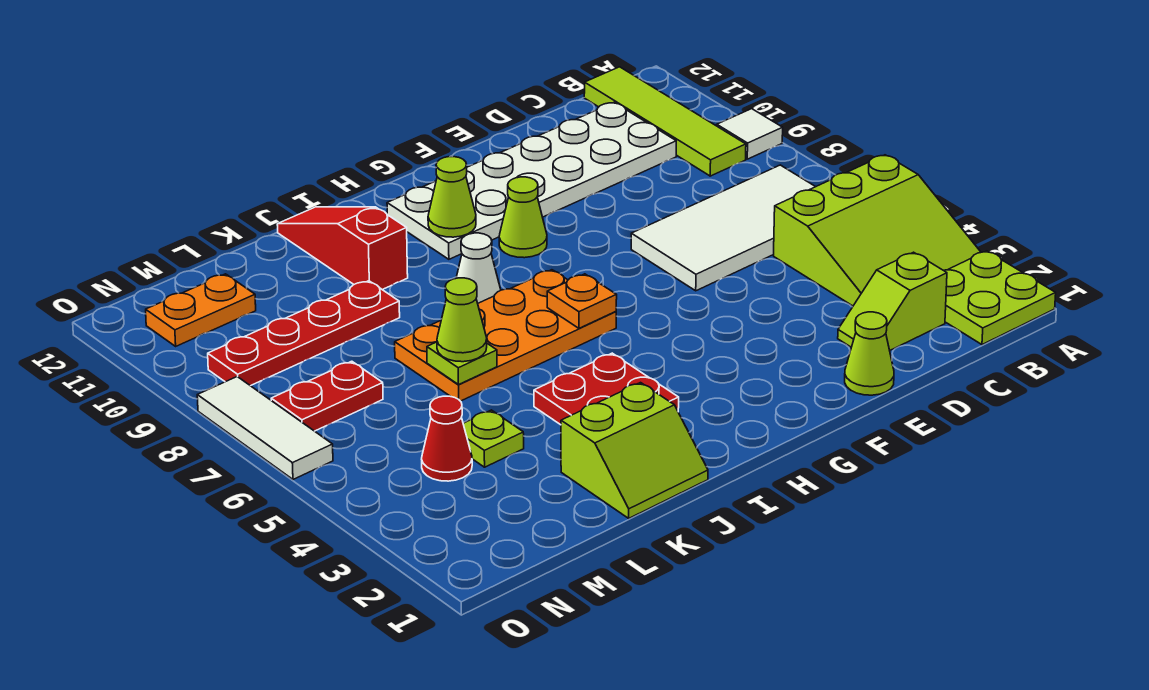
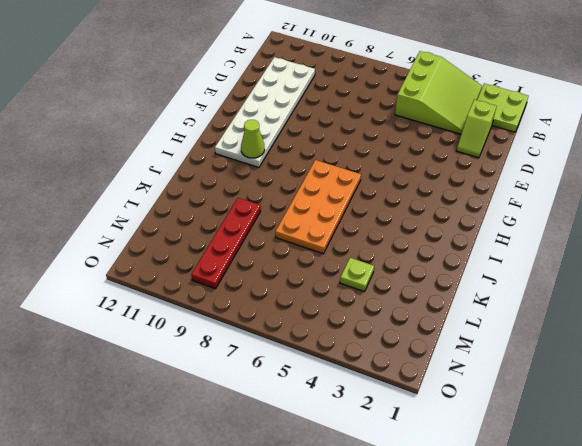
none -> white tile A9 level 1
none -> white tile B6:E7 level 1
none -> lime tile B9:B12 level 1

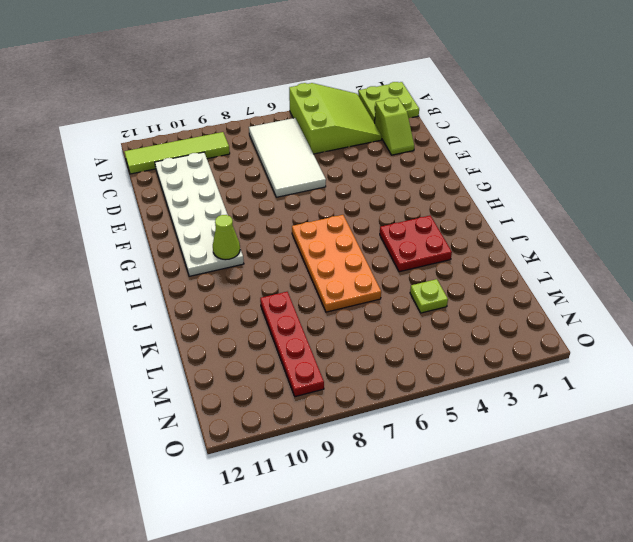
none -> white tile A9 level 1
none -> lime cone E1 level 1
none -> lime cone G9 level 1

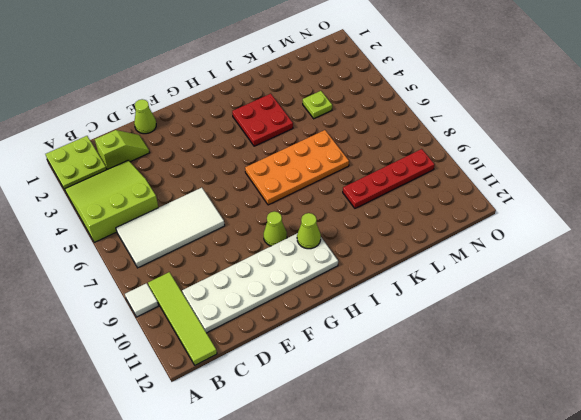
none -> white cone I8 level 1
none -> lime slope J1:K2 level 1 top 2
none -> red slope J10:J12 level 1 top 10

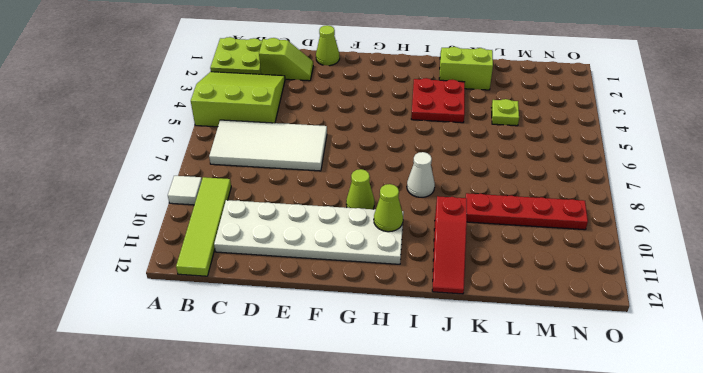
none -> orange plate H6:K7 level 1
none -> red cone M4 level 1
none -> red plate M7:N7 level 1

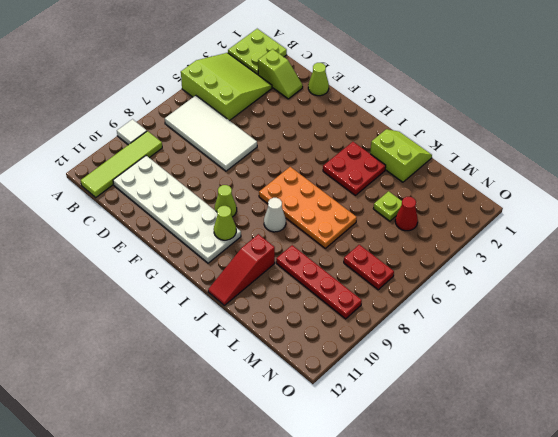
none -> orange plate M11:N11 level 1
none -> white tile O6:O8 level 1
none -> orange plate H6 level 2

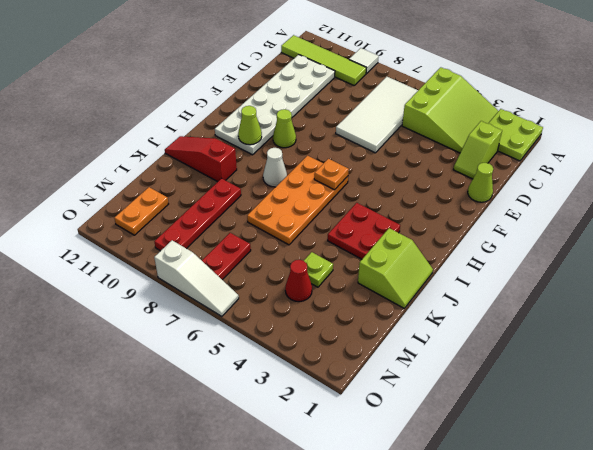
white slope O6:O8 level 1 top 8 -> white tile O6:O8 level 1
none -> lime plate K6 level 2
none -> lime cone K6 level 3

